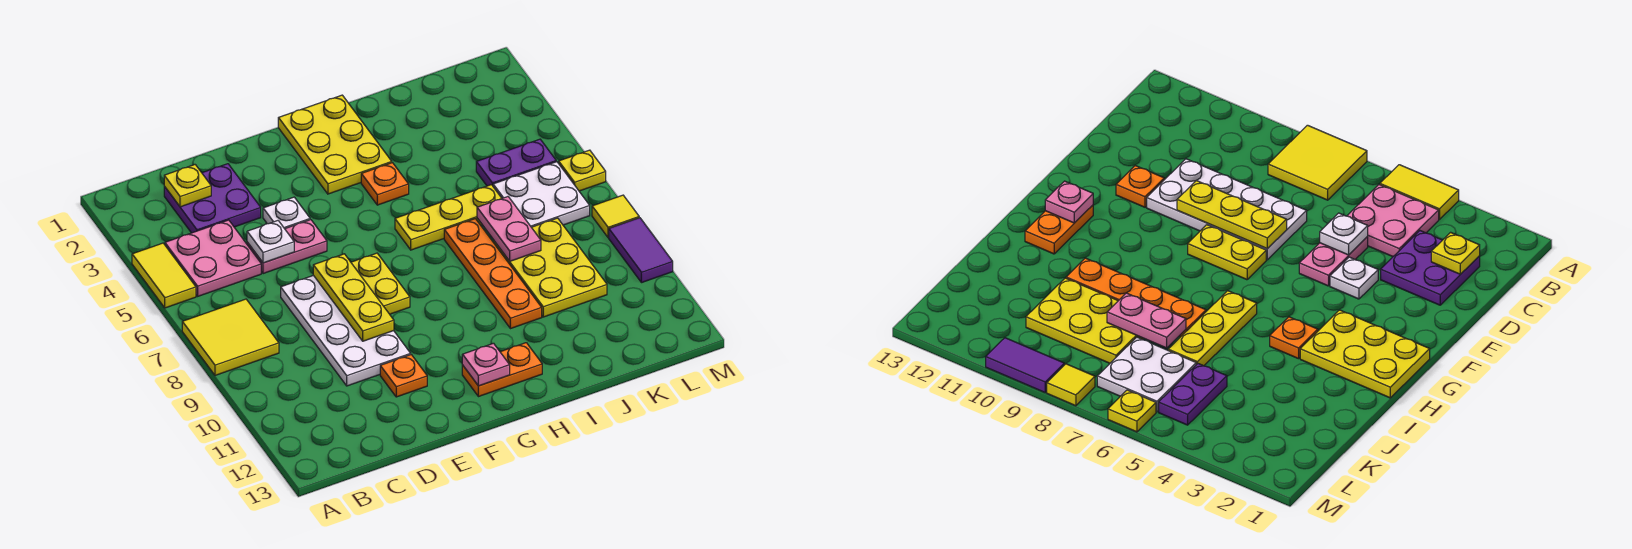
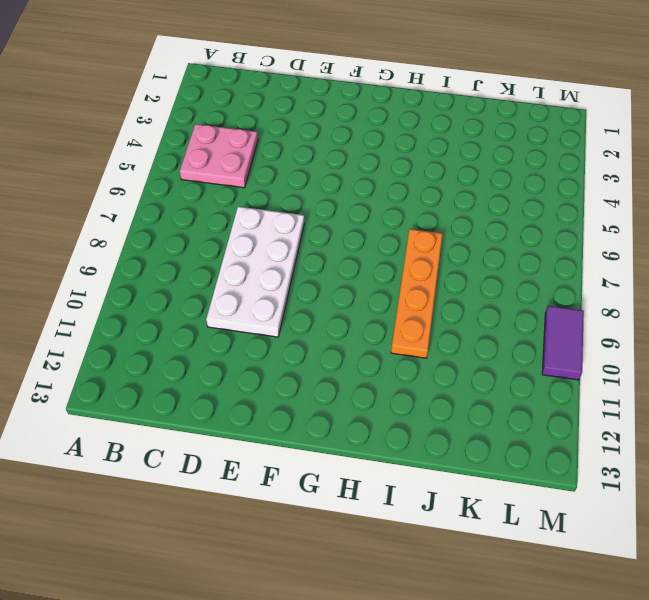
none -> yellow tile A4:A5 level 1
none -> yellow tile A7:B8 level 1
none -> purple plate C2:D3 level 1

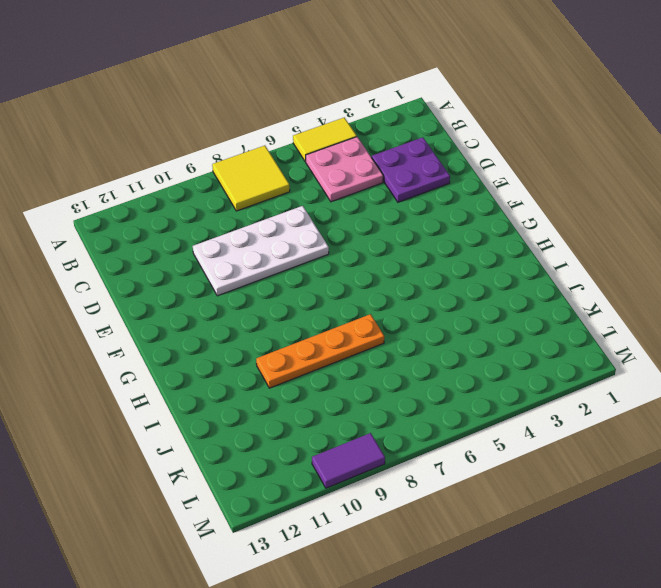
none -> pink plate D5:E5 level 1
none -> white plate E4 level 1
none -> orange plate E11 level 1

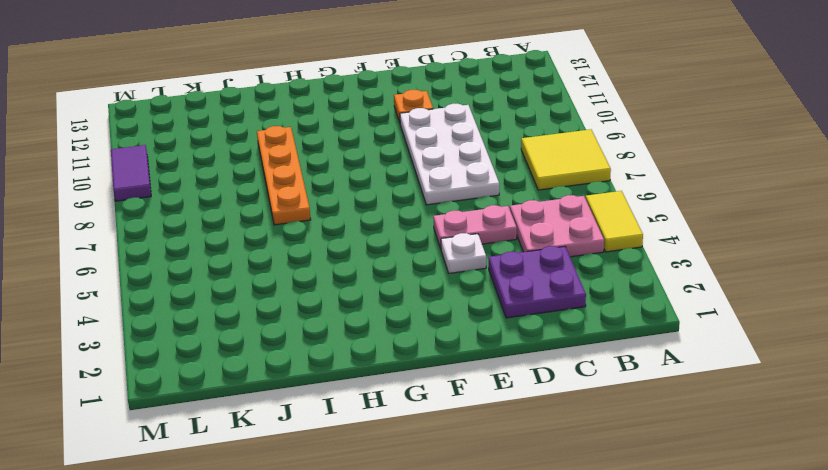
none -> yellow plate F7:F8 level 1
none -> yellow plate G1:H3 level 1
none -> orange plate G12:H12 level 1

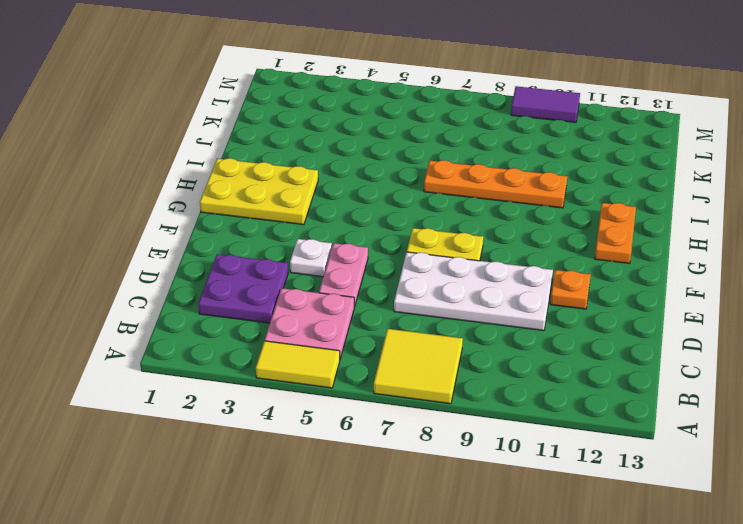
none -> orange plate H4 level 1
none -> yellow plate H6:J6 level 1
none -> yellow plate J8:K10 level 1

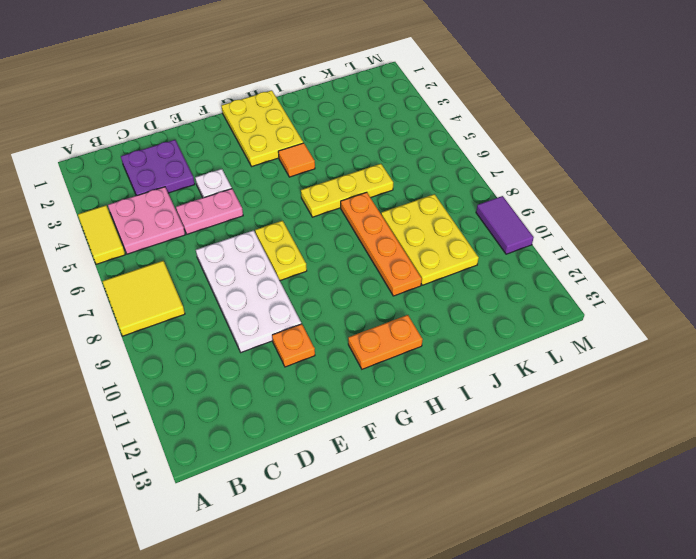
orange tile H4 level 1 -> orange plate H4 level 1
none -> purple plate K5:L5 level 1
none -> white plate K6:L7 level 1
none -> yellow plate M6 level 1

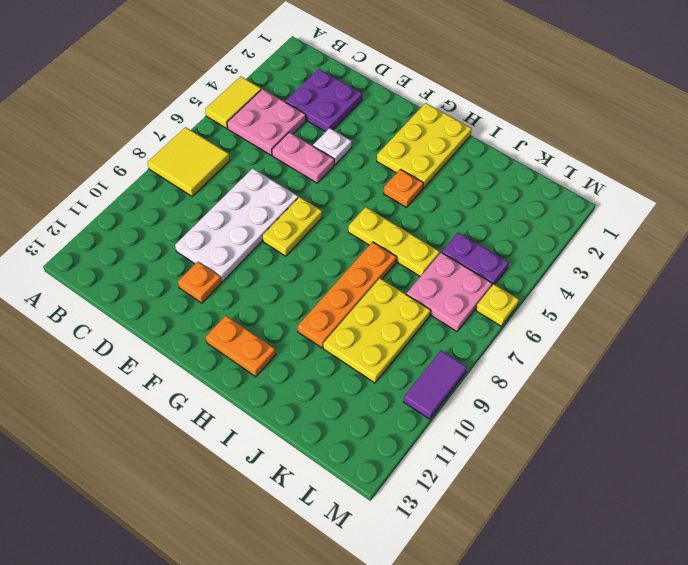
pink plate K6:L7 level 1 -> white plate K6:L7 level 1
none -> yellow tile M8 level 1
none -> yellow plate C2 level 2
none -> white plate D5 level 2

